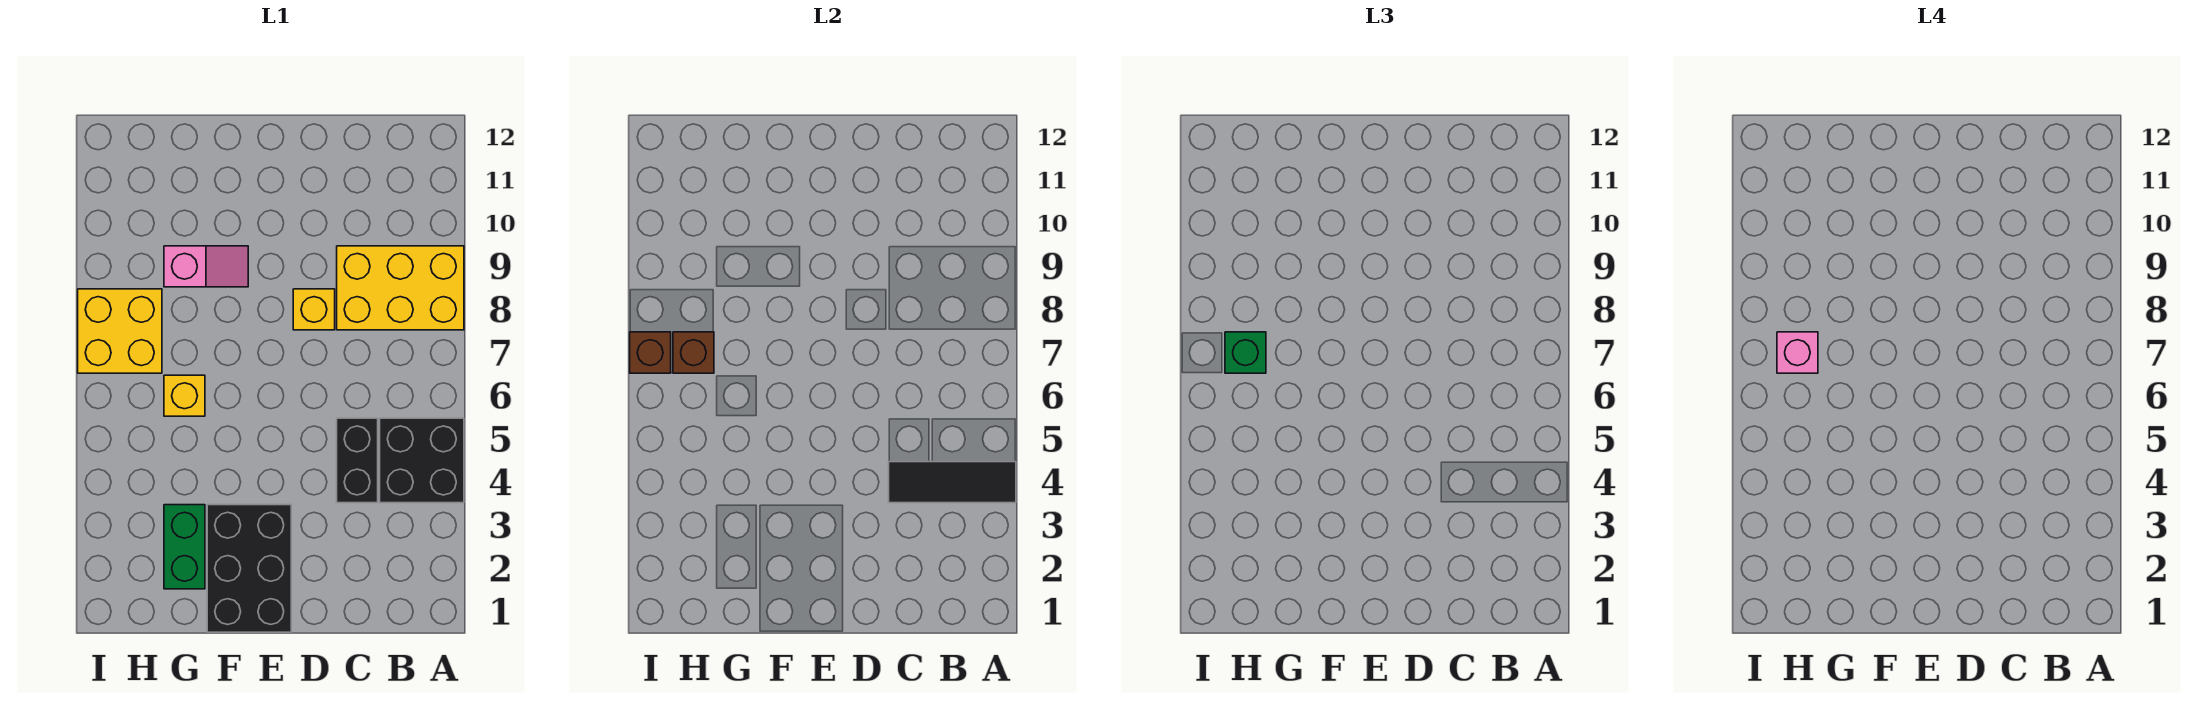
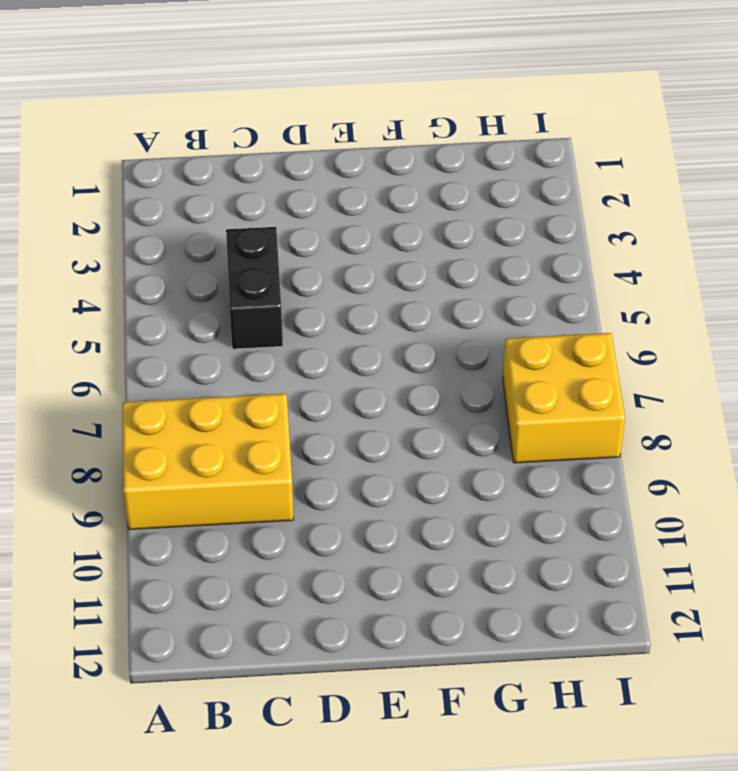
none -> black brick A4:B5 level 1
none -> yellow brick D8 level 1
none -> black brick E1:F3 level 1

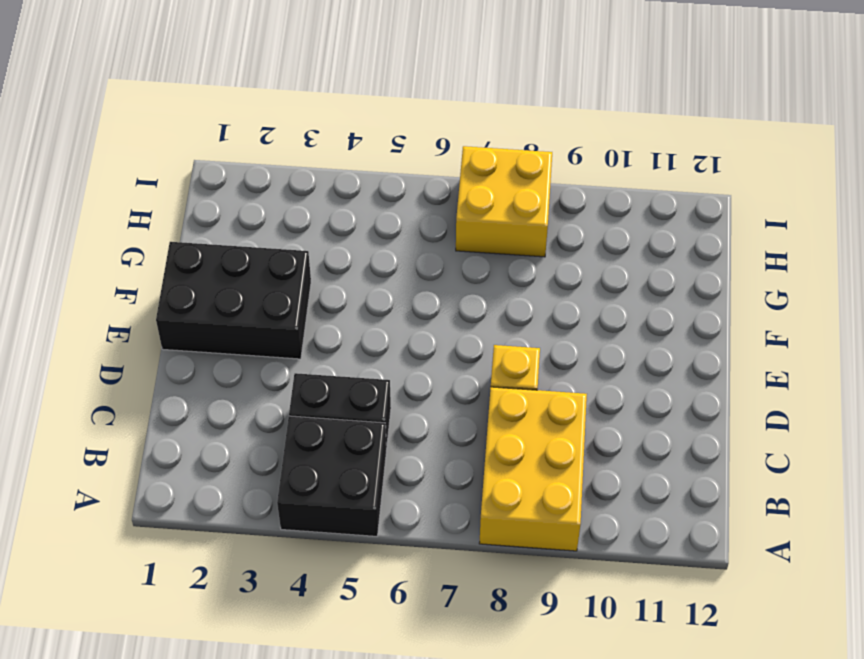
none -> pink slope F9:G9 level 1 top G
none -> green brick G2:G3 level 1
none -> yellow brick G6 level 1

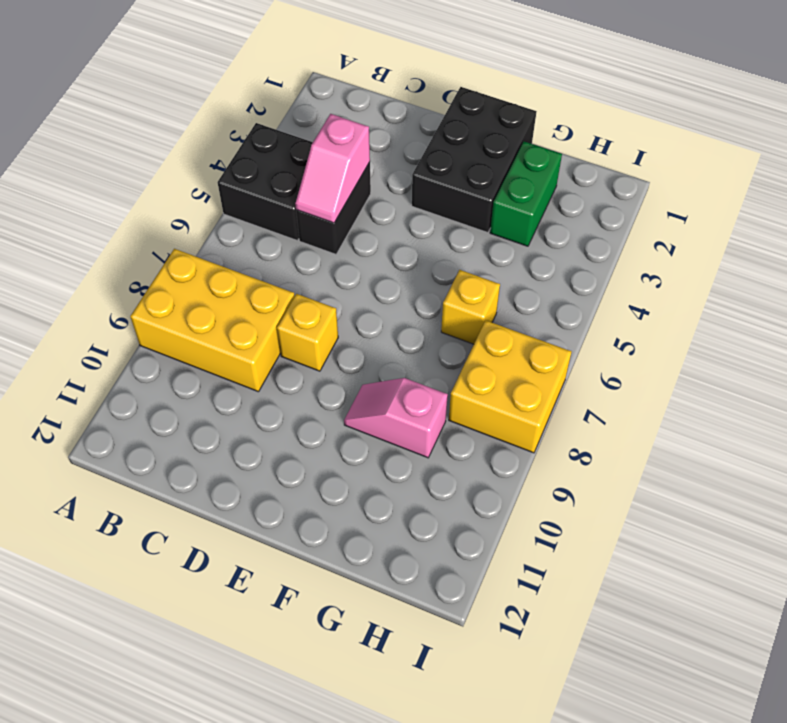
pink slope C4:C5 level 2 top 4 -> black tile A4:C4 level 2
none -> brown brick H7 level 2
none -> brown brick I7 level 2
none -> green brick H7 level 3

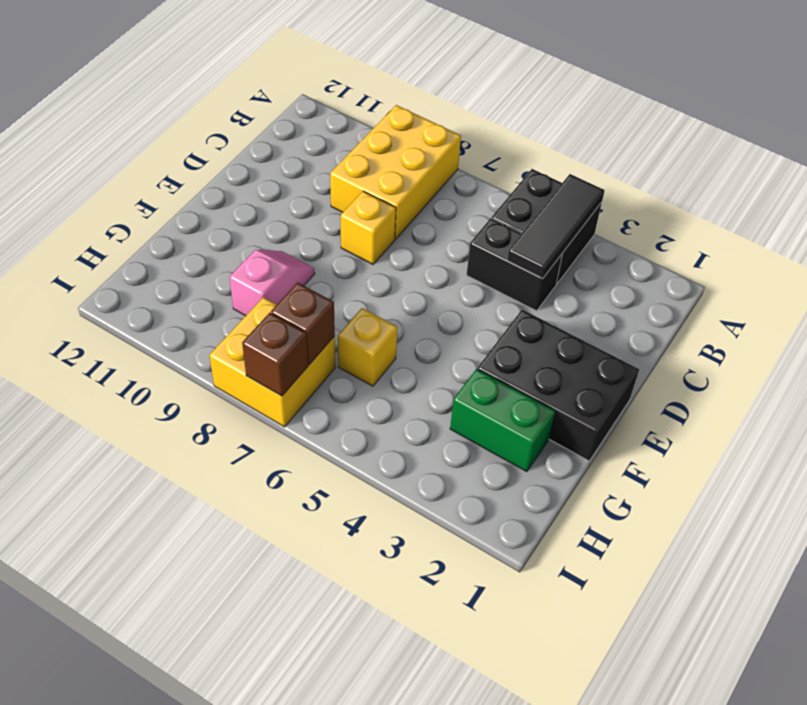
none -> green brick H7 level 3
none -> pink brick H7 level 4

